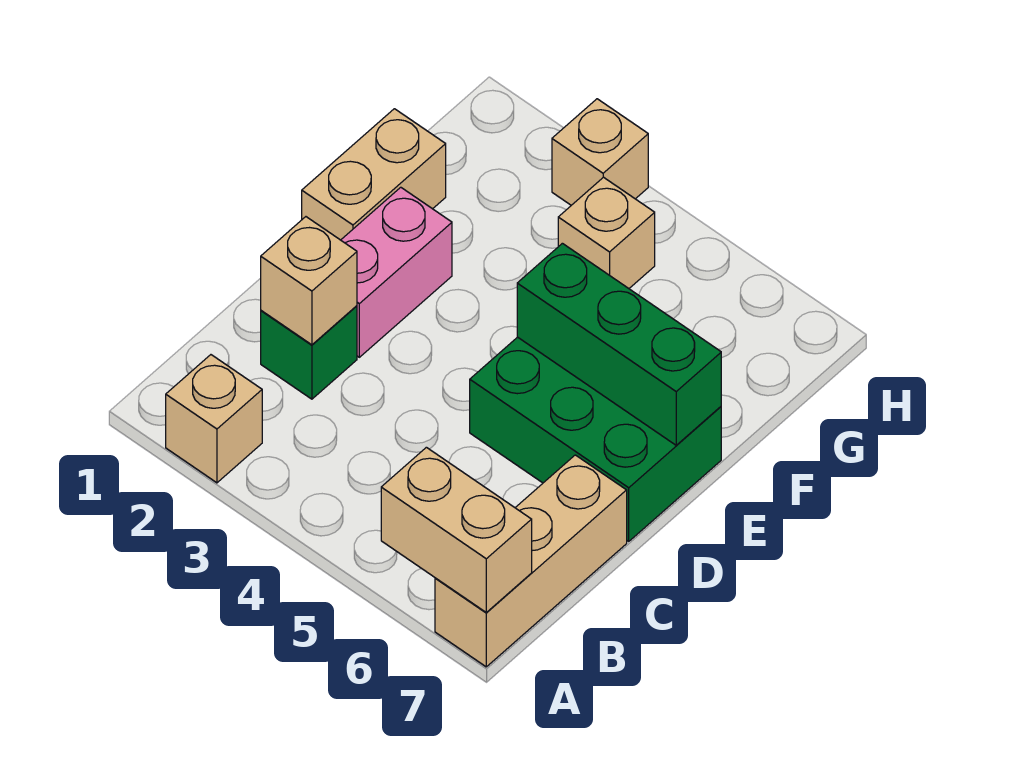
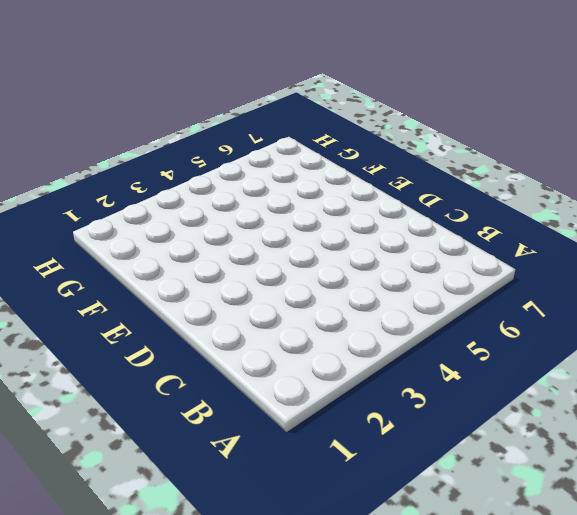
none -> tan brick A2 level 1
none -> tan brick A7:C7 level 1

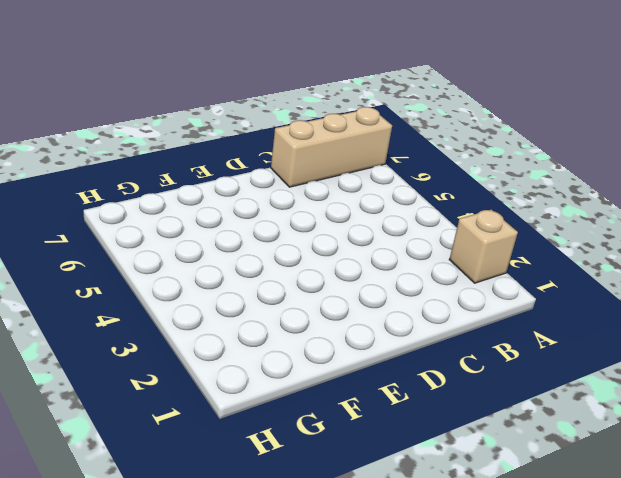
none -> green brick C2 level 1
none -> pink brick D2:E2 level 1

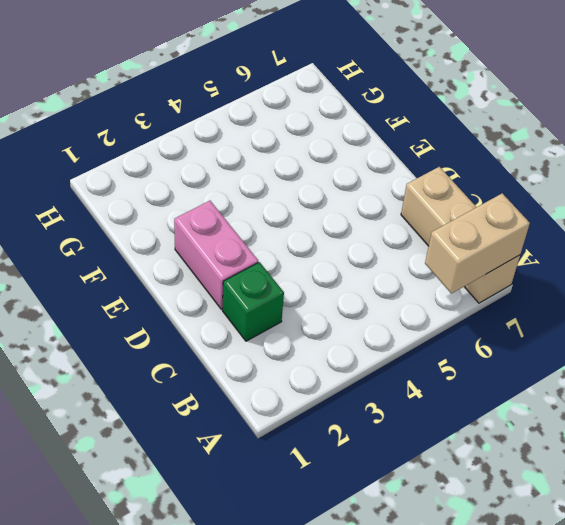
none -> tan brick A2 level 1
none -> green brick D5:E7 level 1

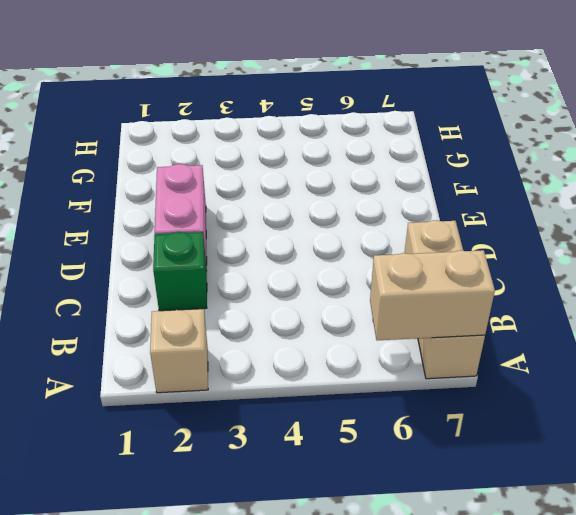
none -> green brick D5:E7 level 1
none -> tan brick E1:F1 level 1

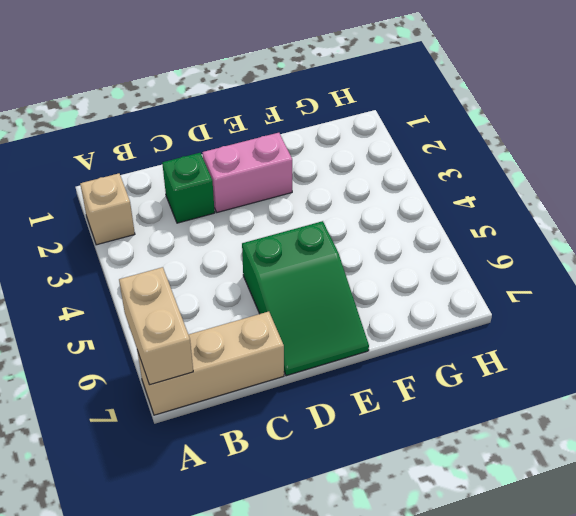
green slope D5:E7 level 1 top 5 -> green brick D5:E7 level 1
none -> tan brick E1:F1 level 1
none -> tan brick G4 level 1

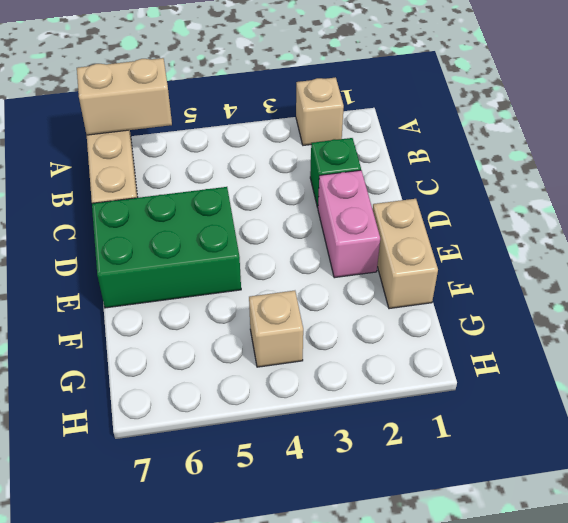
none -> tan brick H3 level 1
none -> tan brick C2 level 2

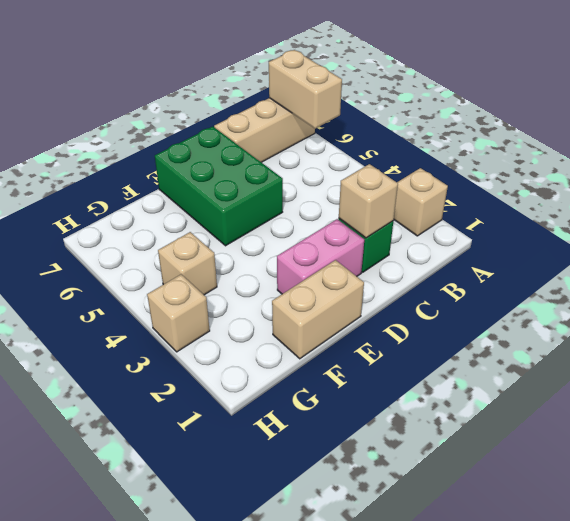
none -> green brick E5:E7 level 2

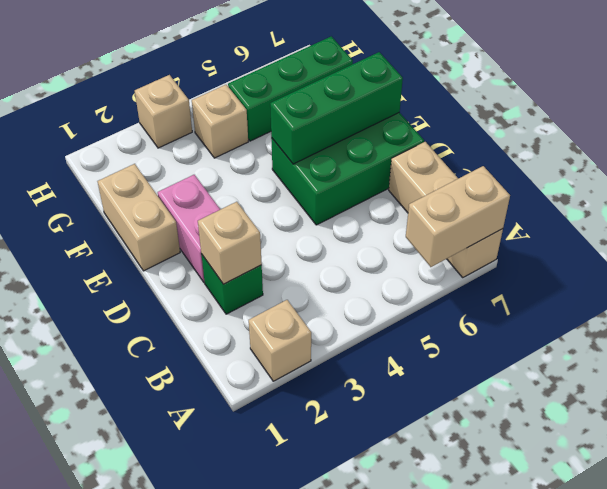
green brick G5:G7 level 1 -> none

